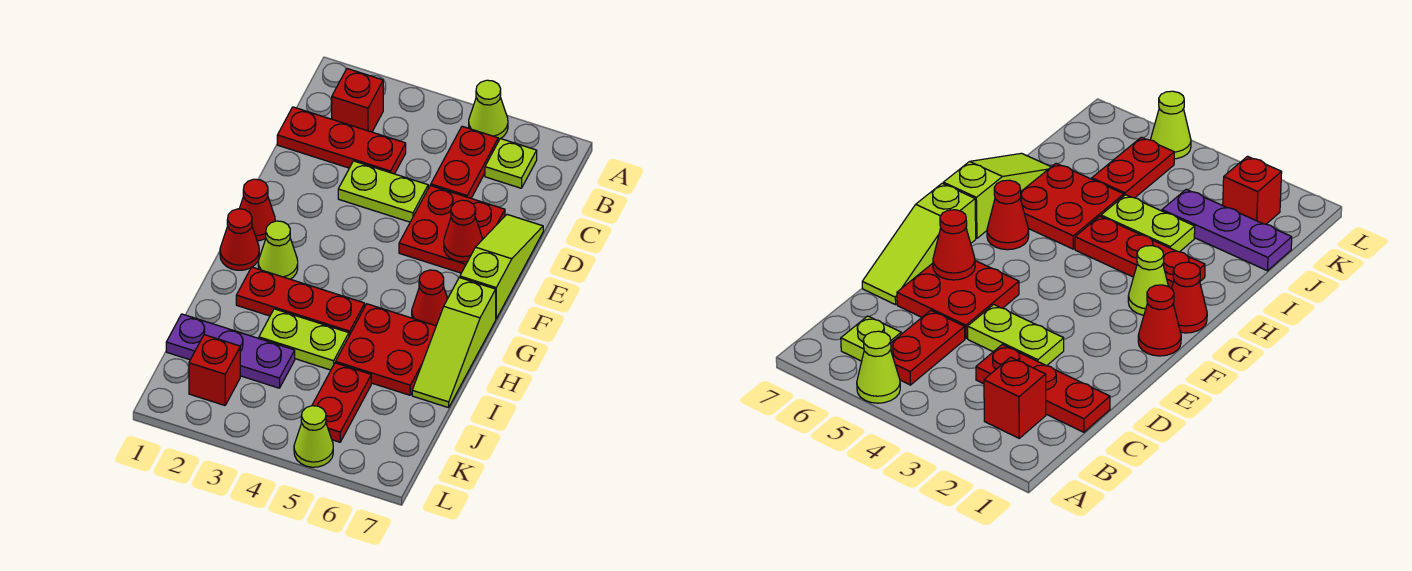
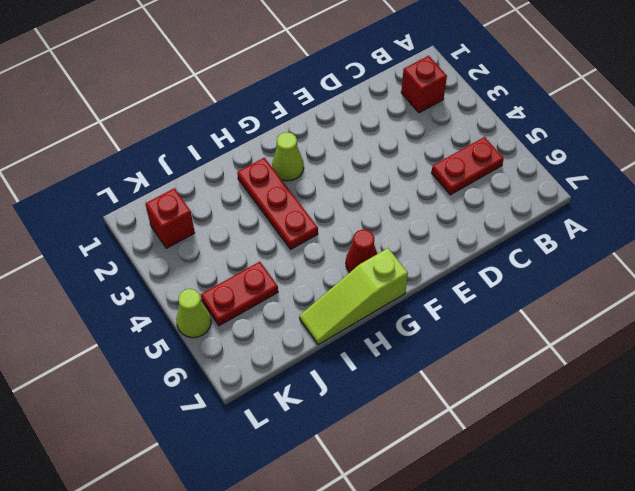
none -> lime cone A5 level 1
none -> lime plate B6 level 1
none -> red plate C1:C3 level 1

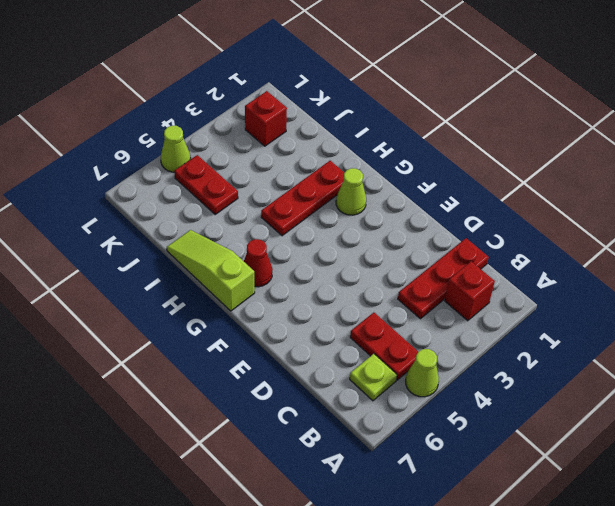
none -> lime plate D3:D4 level 1
none -> red plate D5:E6 level 1
none -> lime slope D7:F7 level 1 top F

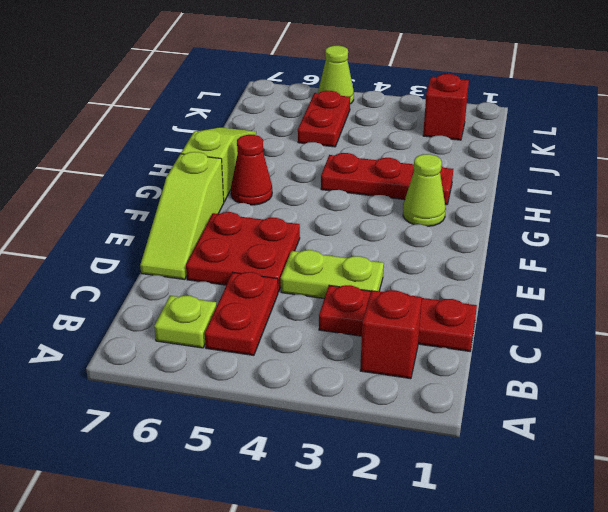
none -> lime cone A5 level 1
none -> red cone F1 level 1
none -> red cone G1 level 1

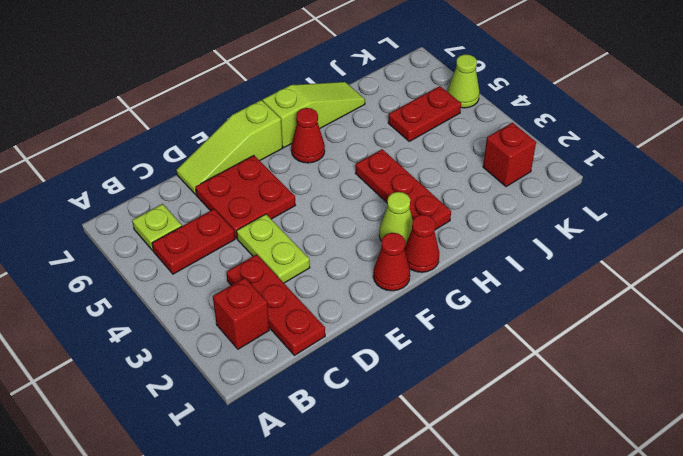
none -> lime cone A5 level 1
none -> red plate H5:I6 level 1
none -> lime plate I3:I4 level 1

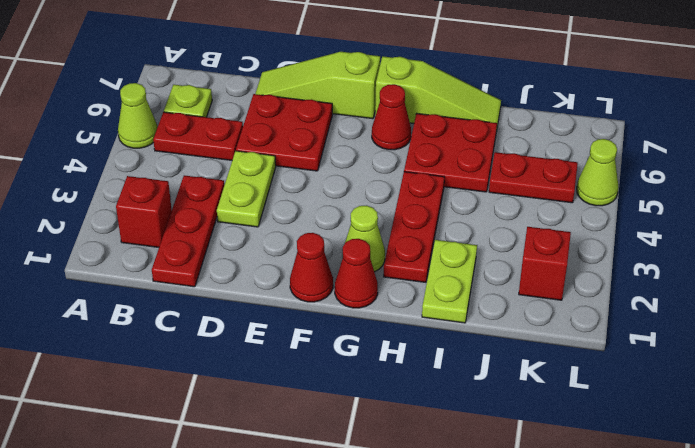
lime plate I1:I2 level 1 -> lime plate I3:I4 level 1
none -> purple plate J1:J3 level 1
none -> red cone E6 level 2

